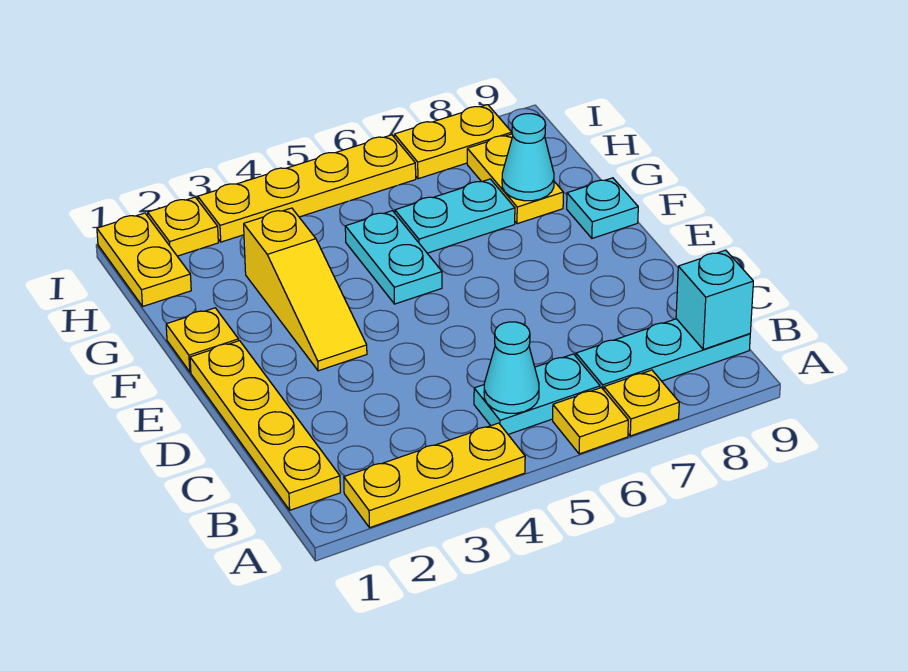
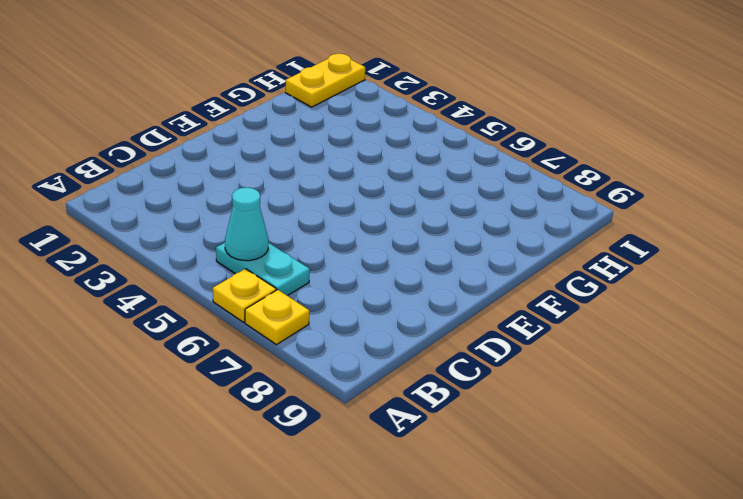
none -> yellow plate A2:A4 level 1
none -> yellow plate B1:E1 level 1
none -> cyan plate B7:B9 level 1

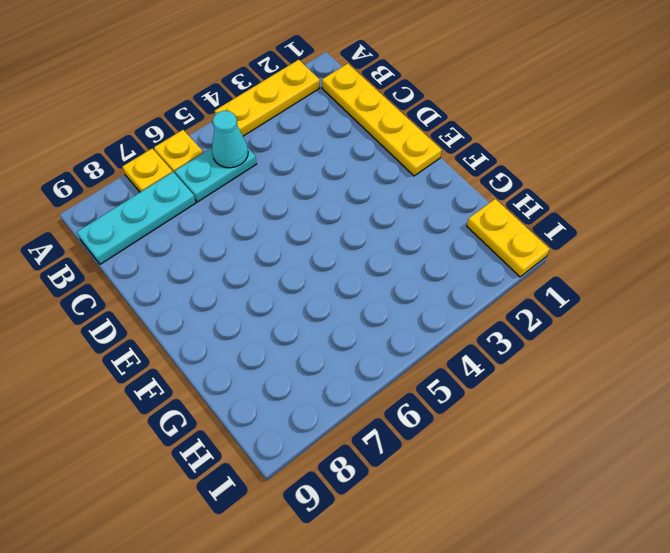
none -> yellow slope E3:G3 level 1 top G
none -> yellow plate F1 level 1
none -> cyan plate F5:G5 level 1

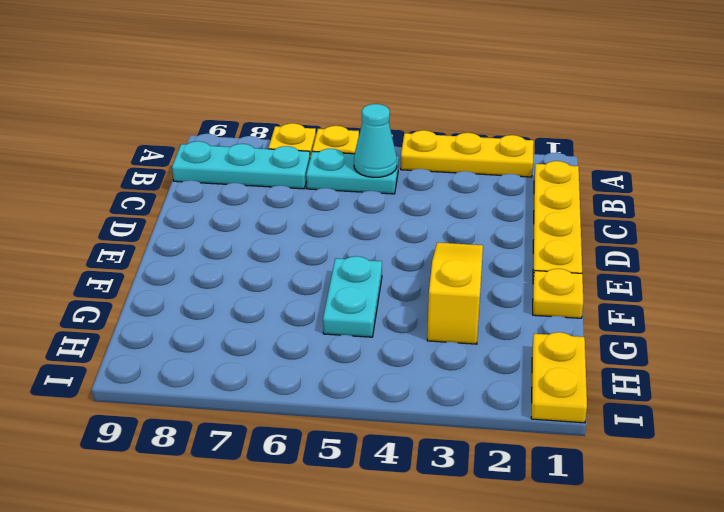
none -> cyan plate F9 level 1
none -> cyan plate G6:G7 level 1
none -> yellow plate G8:H8 level 1

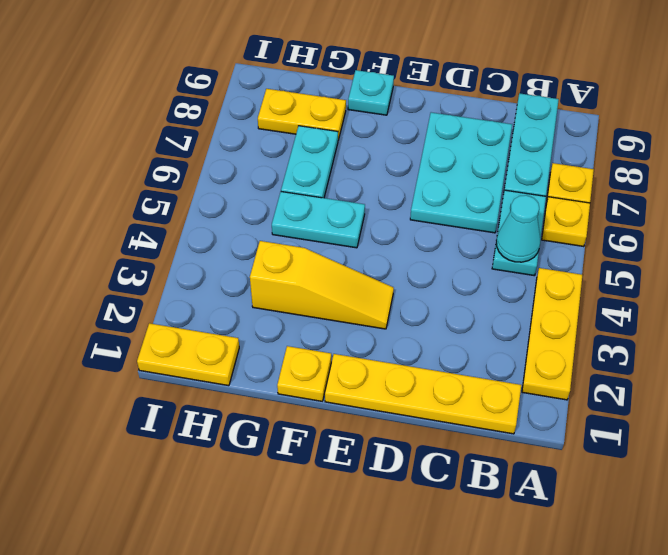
cyan plate C6:D8 level 1 -> none
none -> yellow plate I2 level 1
none -> yellow plate I3:I6 level 1
none -> yellow plate I7:I8 level 1

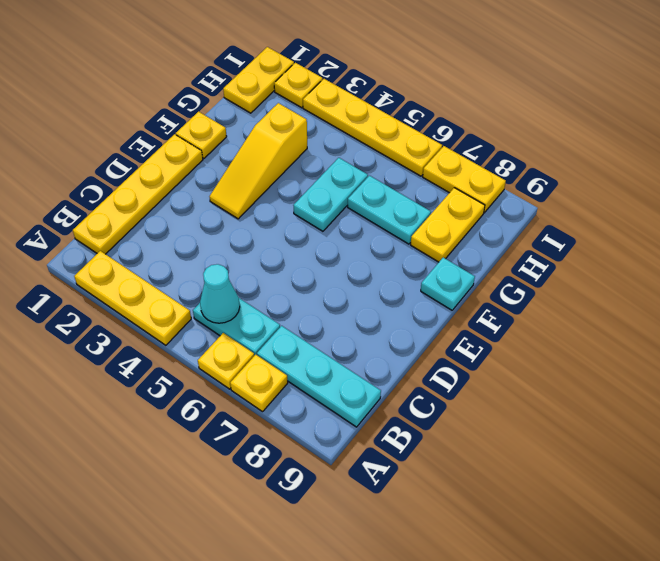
none -> cyan brick B9 level 2
none -> cyan cone G8 level 2

